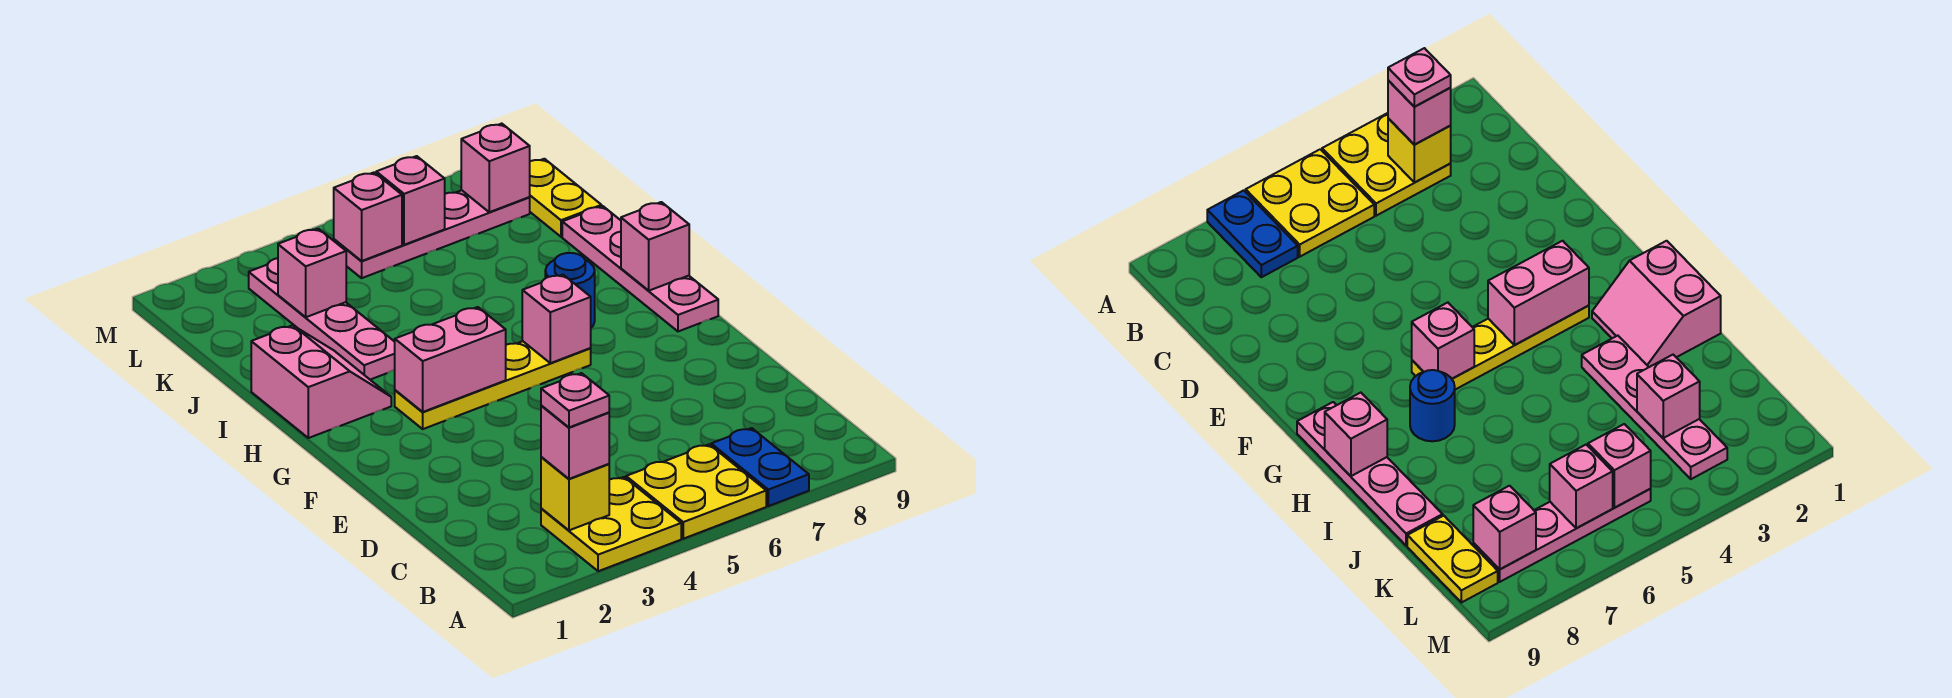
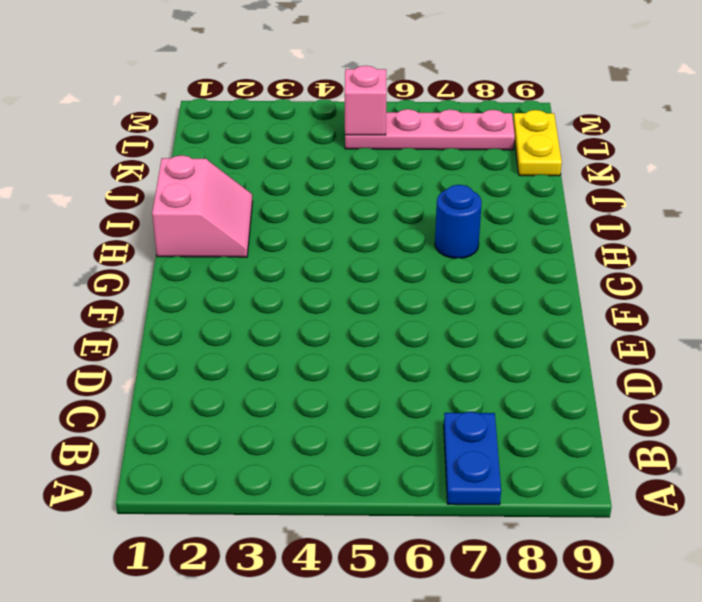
none -> yellow plate A3:B4 level 1
none -> yellow plate A5:B6 level 1
none -> yellow plate G3:G6 level 1

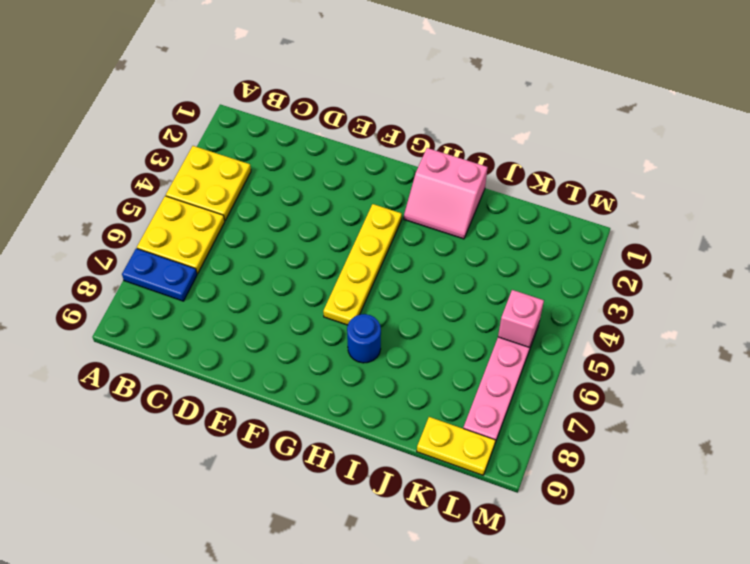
none -> pink plate G9:J9 level 1
none -> pink plate I3:L3 level 1
none -> yellow brick B3 level 2

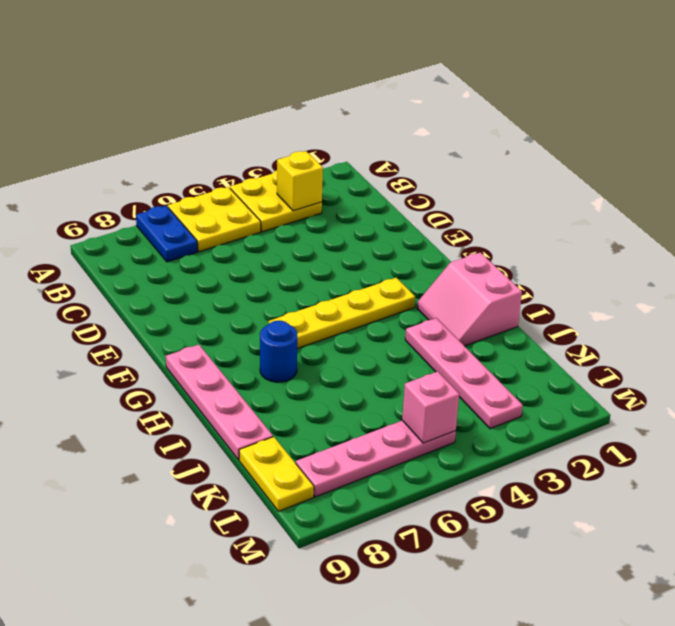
none -> pink brick G3:G4 level 2
none -> pink brick G6 level 2
none -> pink brick H9 level 2

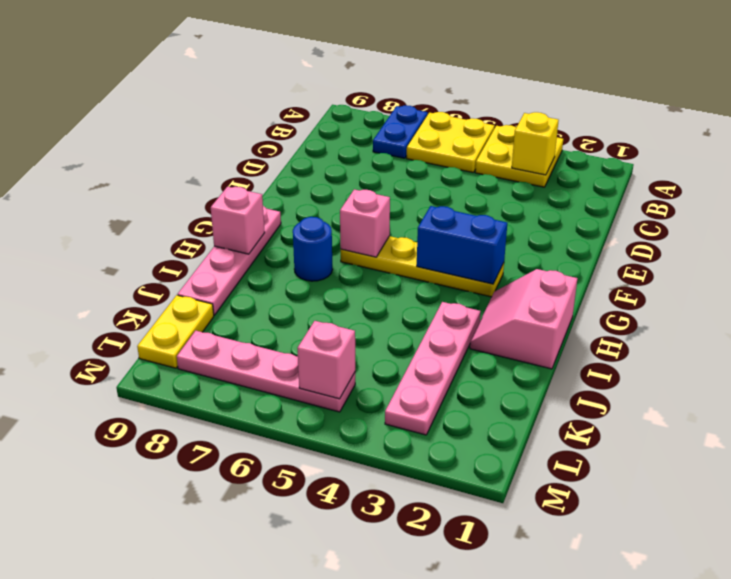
blue brick G3:G4 level 2 -> pink brick G3:G4 level 2
none -> pink brick K3 level 2
none -> pink brick L6 level 2
none -> pink brick L8 level 2

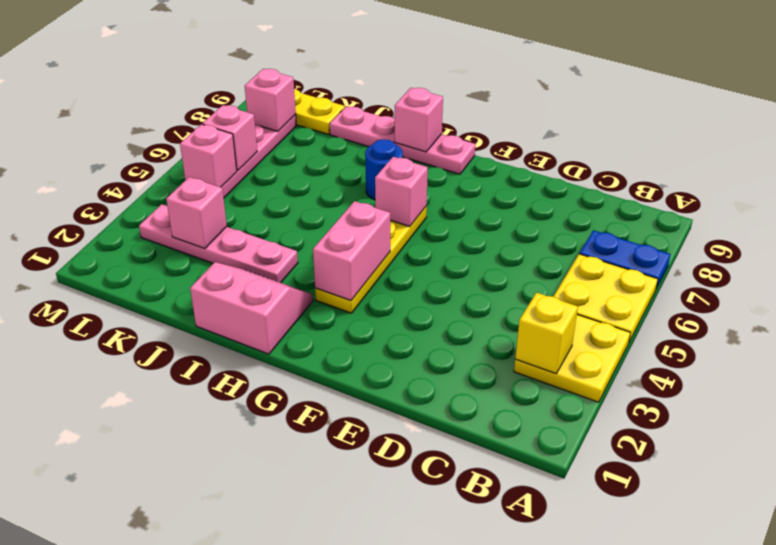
none -> pink brick B3 level 3
none -> pink plate B3 level 4

